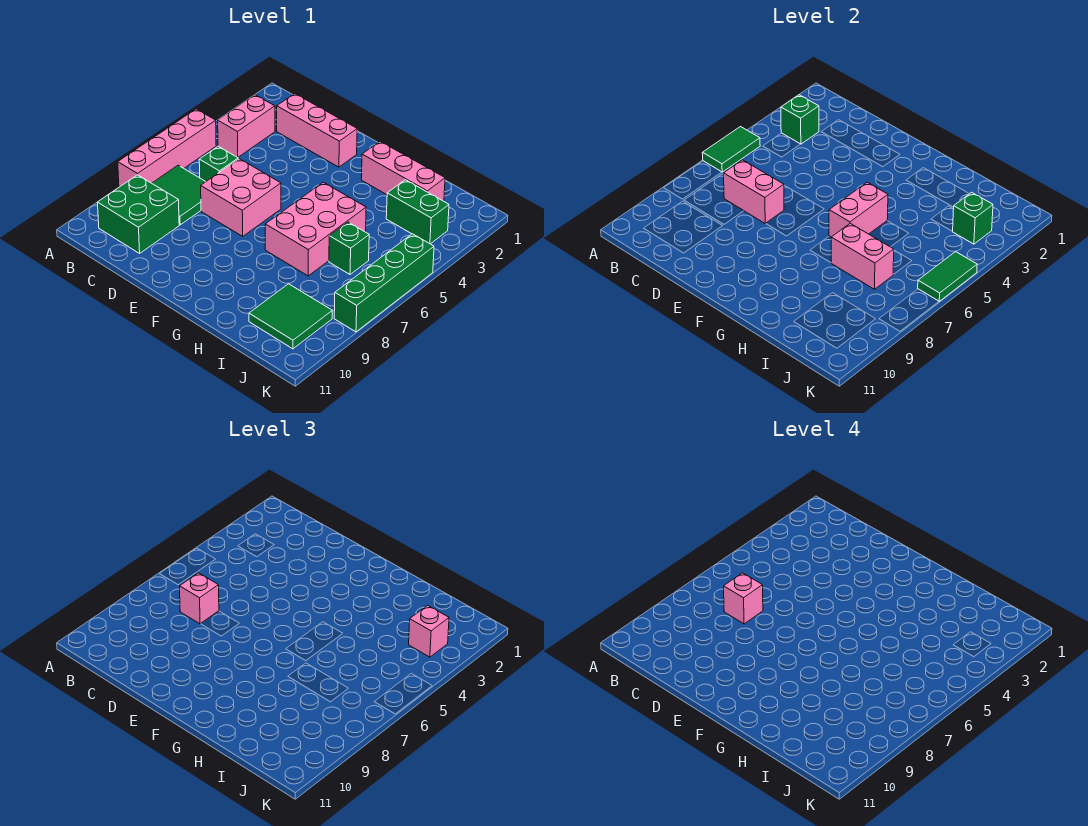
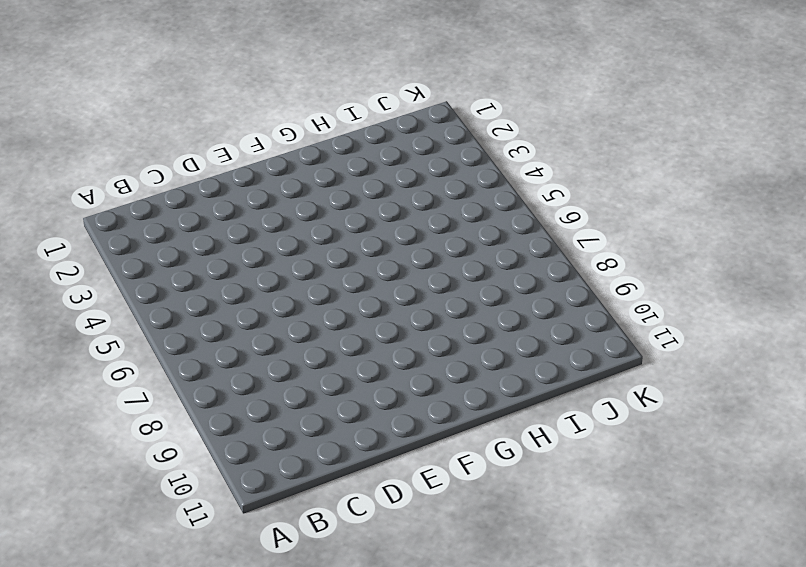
none -> pink brick A5:A8 level 1
none -> pink brick B3:B4 level 1
none -> green tile B7:C8 level 1

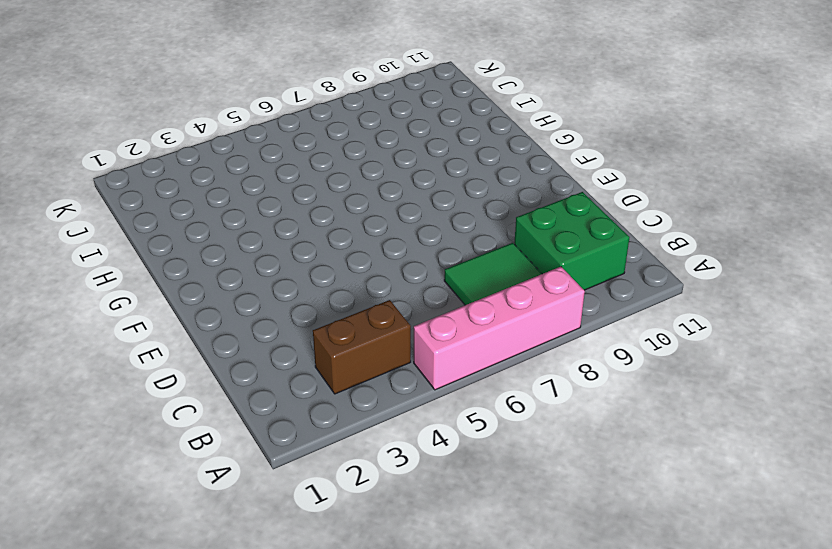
brown brick B3:B4 level 1 -> pink brick B3:B4 level 1
none -> pink brick C2:E2 level 1
none -> green brick C6 level 1
none -> pink brick D6:E7 level 1

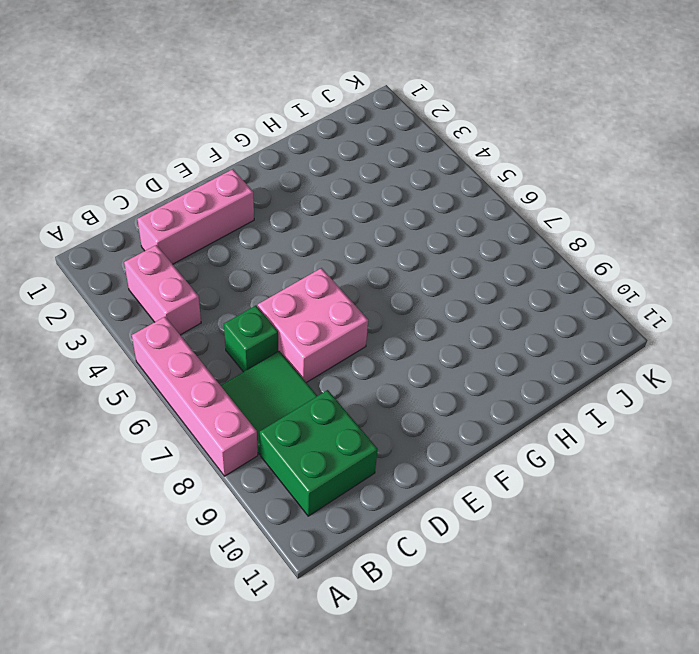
none -> pink brick G2:I2 level 1
none -> pink brick G5:H7 level 1
none -> green brick I3:J3 level 1

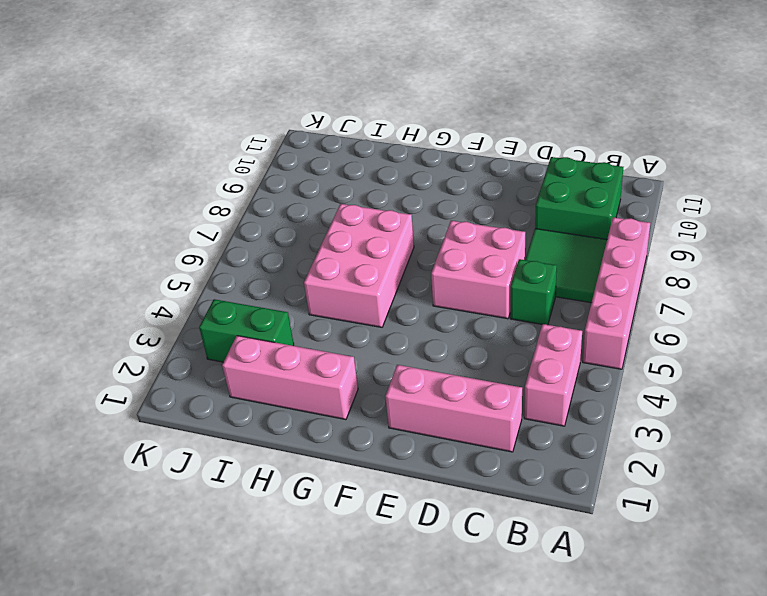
none -> green brick I6 level 1
none -> green tile I9:J10 level 1
none -> green brick K5:K8 level 1

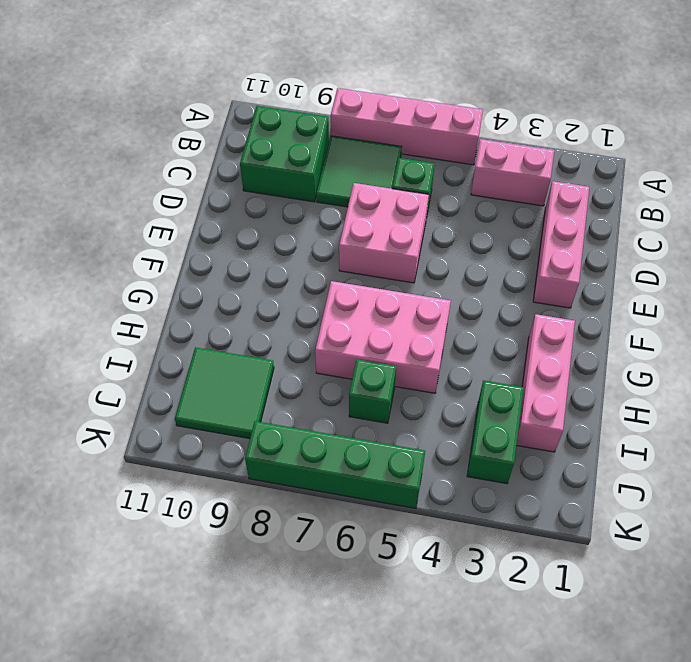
none -> green tile A5:A6 level 2
none -> green brick B3 level 2
none -> pink brick C7:D7 level 2

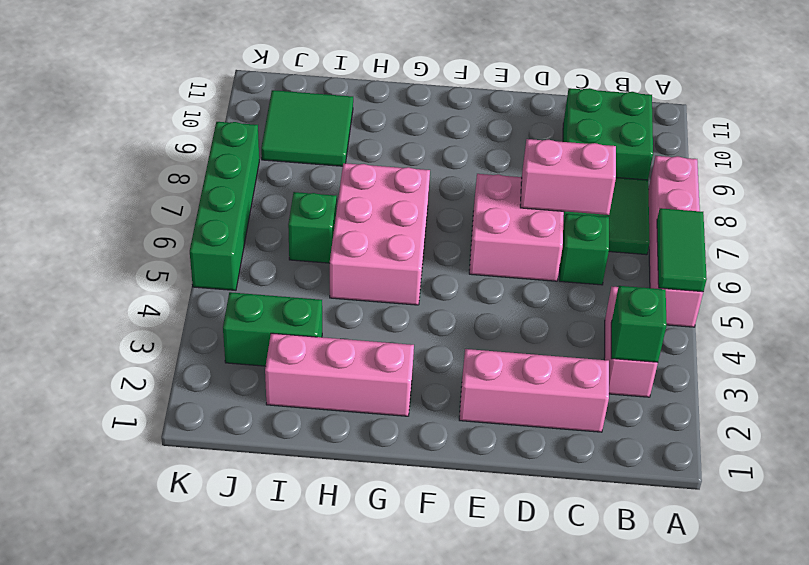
none -> pink brick G5:G6 level 2
none -> pink brick H7:I7 level 2
none -> green brick J3 level 2

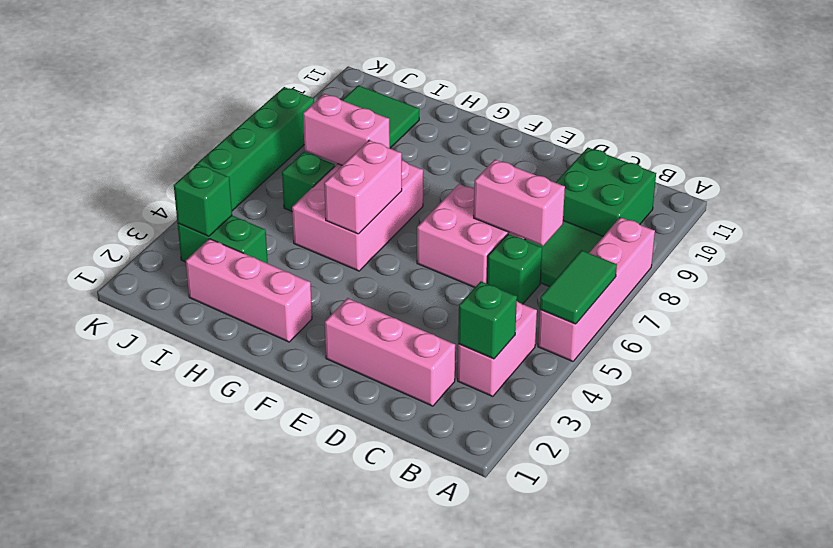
none -> green tile K5:K6 level 2
none -> pink brick C7 level 3
none -> pink brick J3 level 3

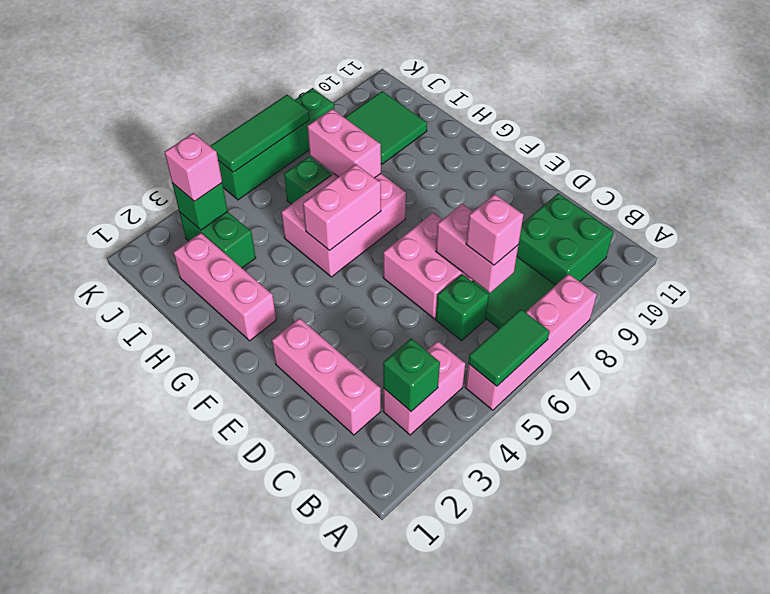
green tile K5:K7 level 2 -> green tile K5:K6 level 2
none -> pink brick C7 level 4

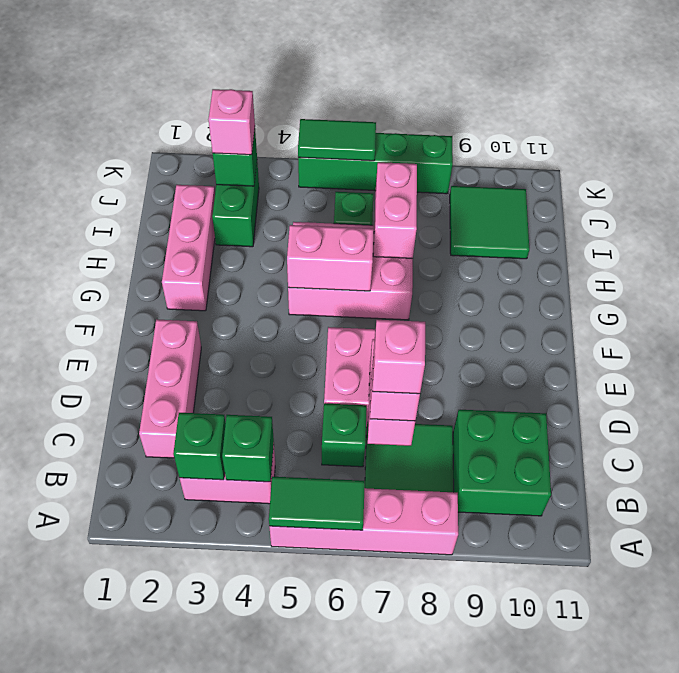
green brick B4 level 2 -> none

